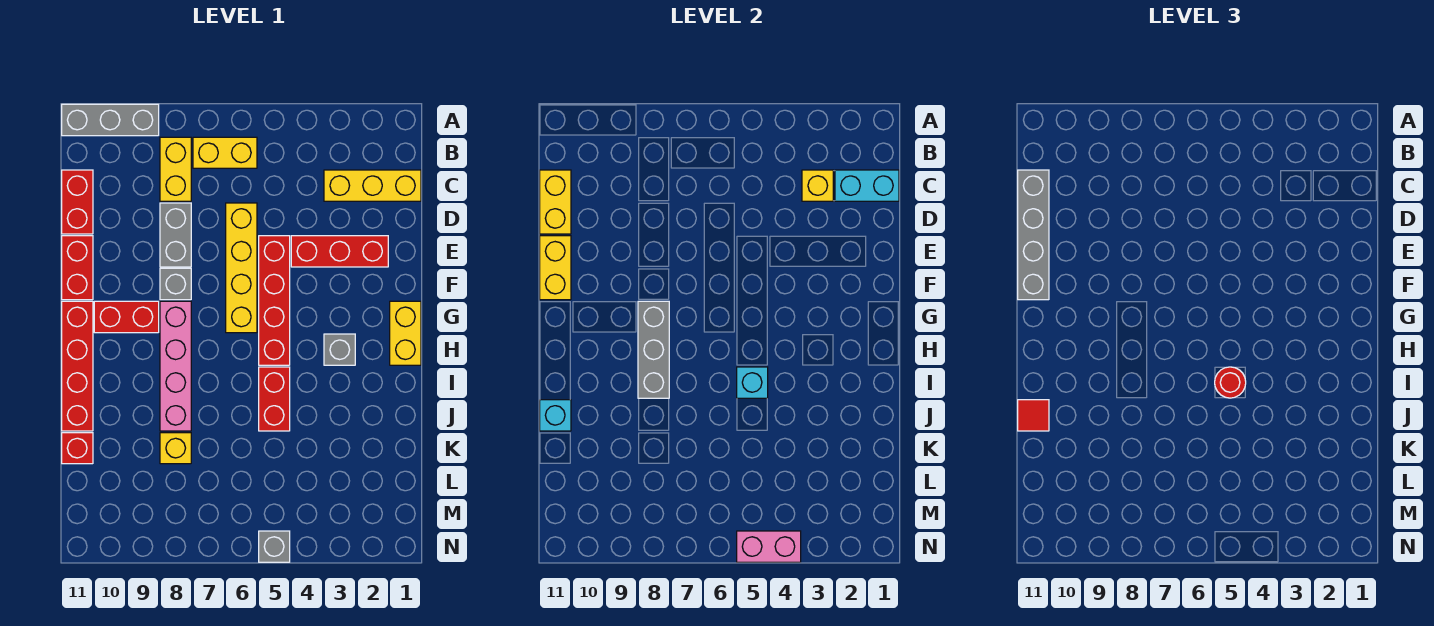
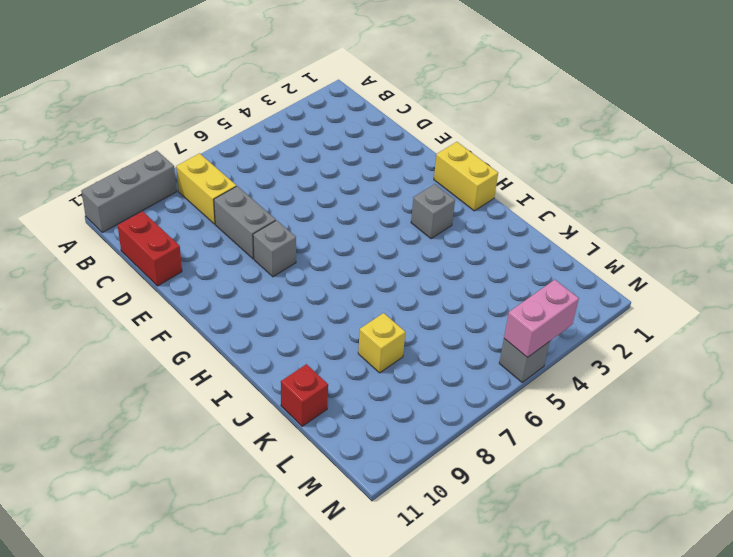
none -> yellow brick B6:B7 level 1
none -> yellow brick C1:C3 level 1
none -> yellow brick D6:G6 level 1
none -> red brick E2:E4 level 1

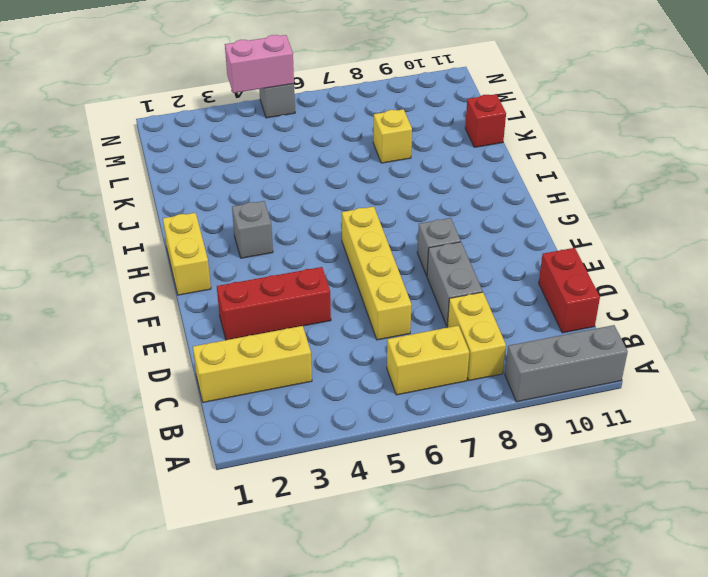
none -> red brick E5:H5 level 1
none -> red brick E11:F11 level 1
none -> pink brick G8:J8 level 1
none -> red brick G9:G10 level 1

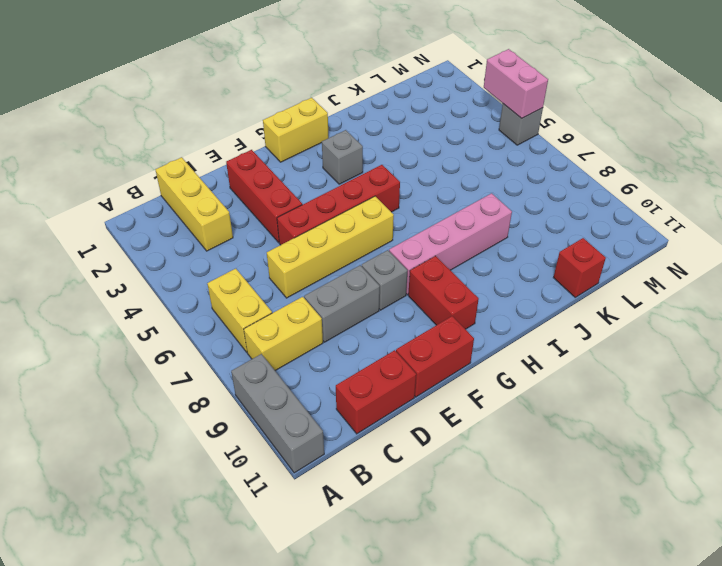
none -> red brick G11:J11 level 1
none -> red brick I5:J5 level 1
none -> yellow brick K8 level 1
none -> cyan brick C1:C2 level 2

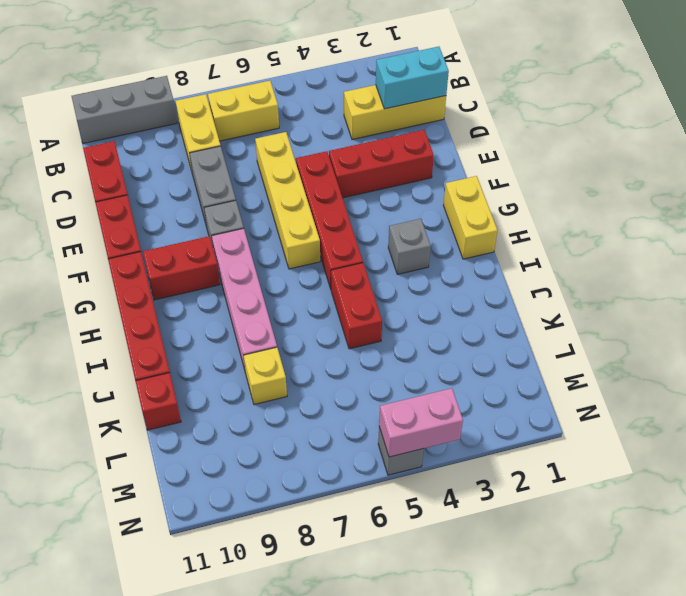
none -> yellow brick C3 level 2
none -> yellow brick C11:D11 level 2
none -> yellow brick E11:F11 level 2
none -> grey brick G8:I8 level 2

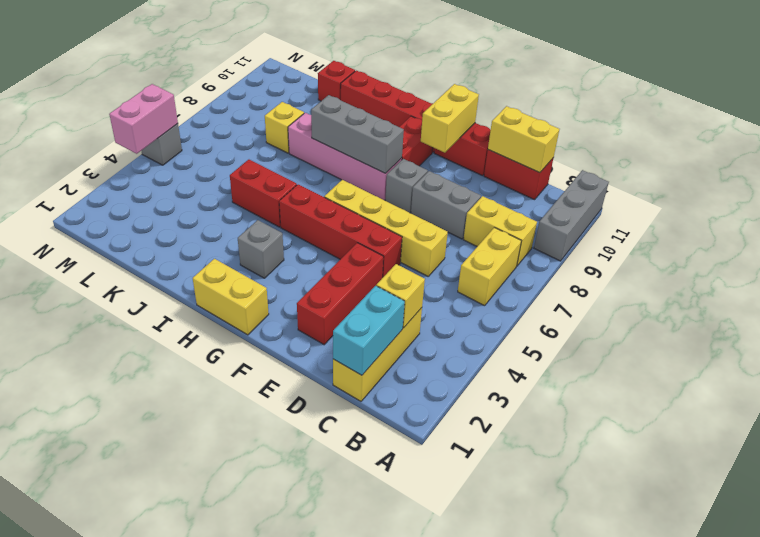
yellow brick F10:F11 level 2 -> yellow brick E11:F11 level 2
none -> cyan brick I5 level 2
none -> cyan brick J11 level 2
none -> grey brick C11:F11 level 3
none -> red round brick I5 level 3

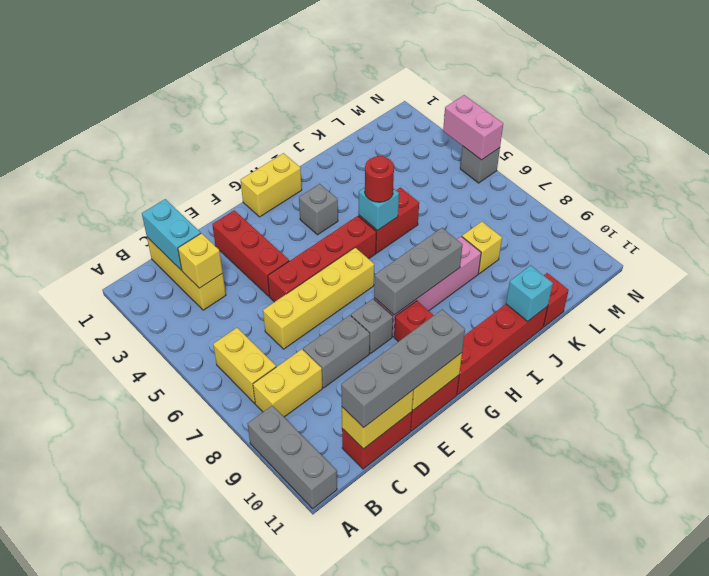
none -> red tile J11 level 3

